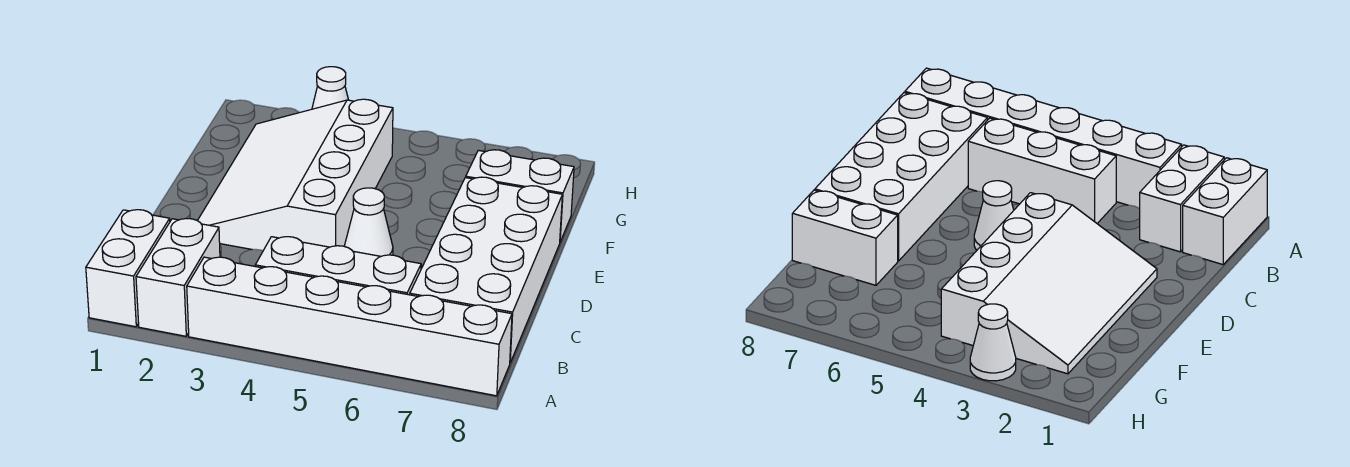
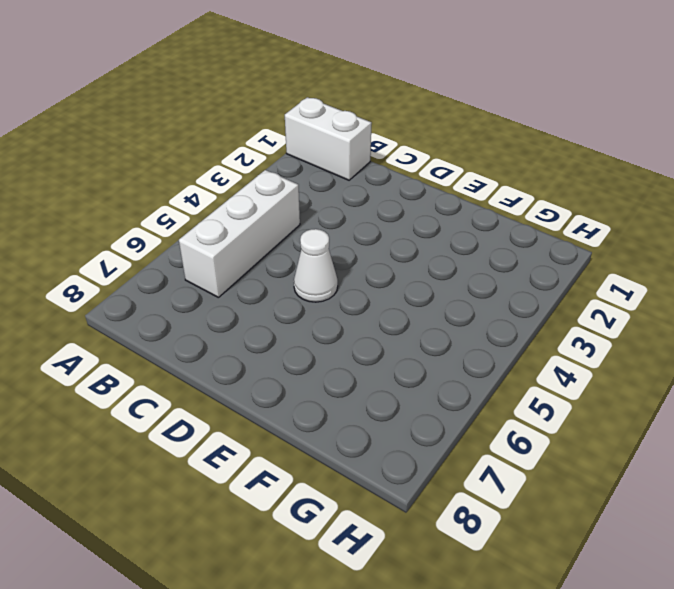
none -> white brick A2:B2 level 1
none -> white brick A3:A8 level 1

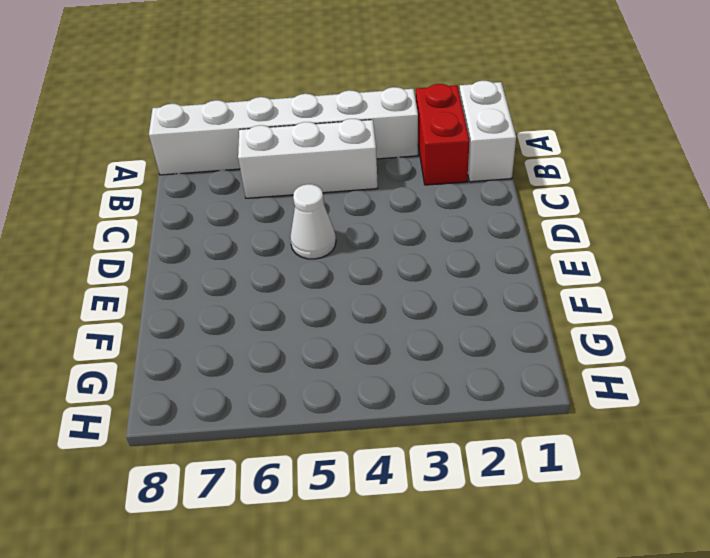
red brick A2:B2 level 1 -> white brick A2:B2 level 1
none -> white brick B7:E8 level 1
none -> white slope D2:G4 level 1 top 4

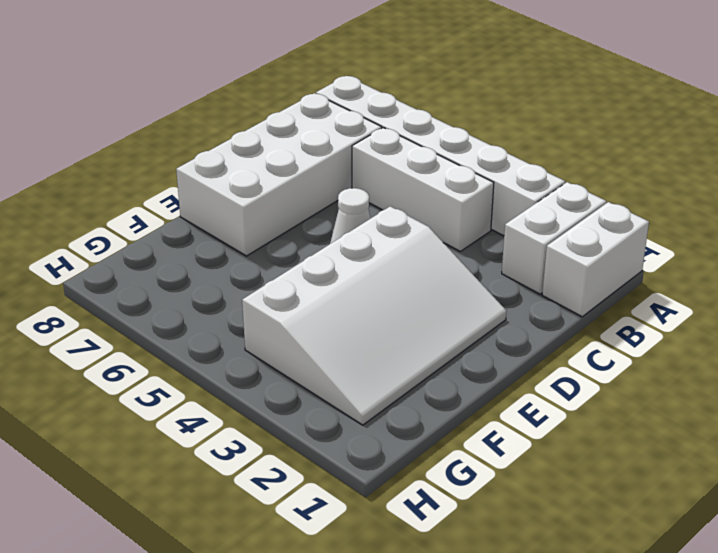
none -> white brick F7:F8 level 1
none -> white cone H3 level 1

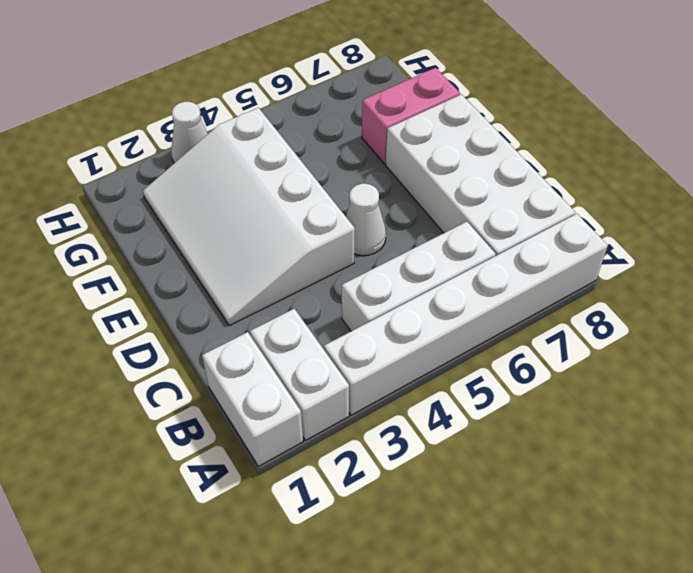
pink brick F7:F8 level 1 -> white brick F7:F8 level 1

